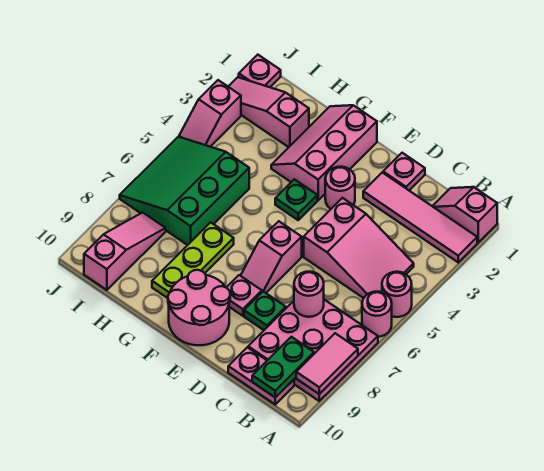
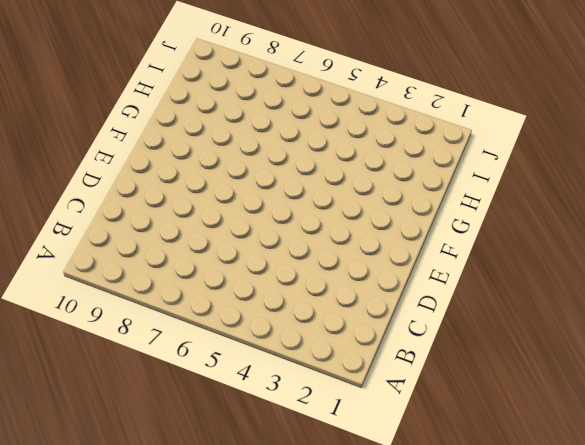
none -> pink slope A1:B1 level 1 top A
none -> pink tile A2:D2 level 1
none -> pink round brick A5 level 1

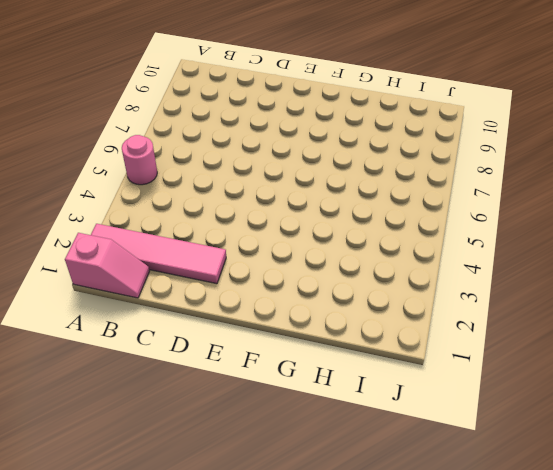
none -> pink round brick A6 level 1
none -> pink plate A7:C9 level 1
none -> pink slope B4:D5 level 1 top D

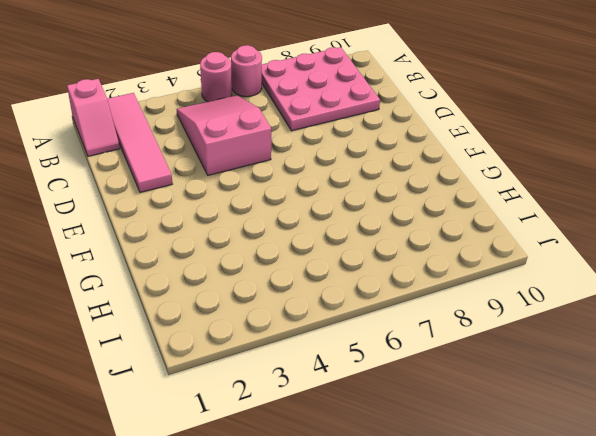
none -> pink plate B10:C10 level 1
none -> pink plate D1 level 1
none -> green plate D8 level 1

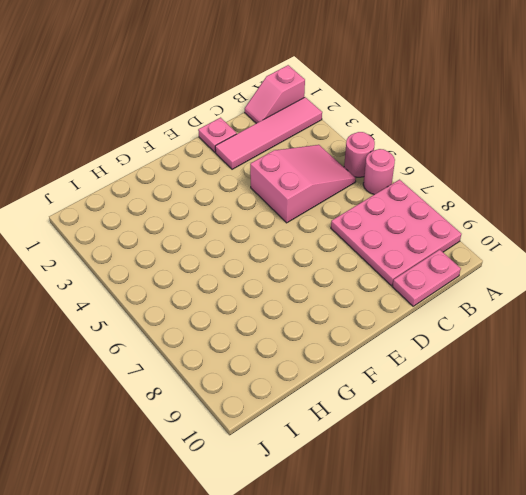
none -> green plate D8 level 1
none -> pink round brick E3 level 1
none -> pink slope E6:E7 level 1 top 6

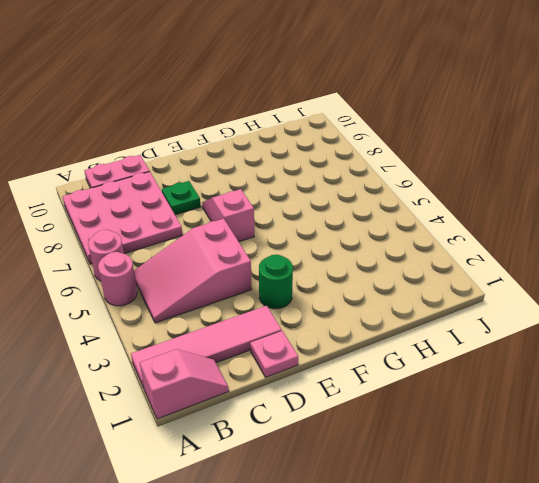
green round brick E3 level 1 -> pink round brick E3 level 1
none -> pink plate E8 level 1
none -> pink round brick E9:F10 level 1
none -> pink slope F1:G3 level 1 top F

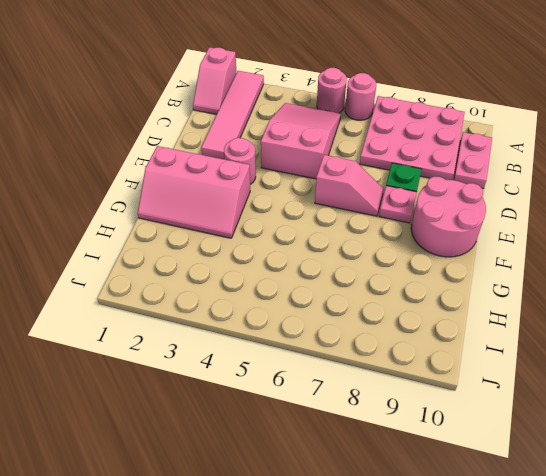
none -> pink plate D1 level 1
none -> green plate F4 level 1
none -> lime plate G7:G9 level 1

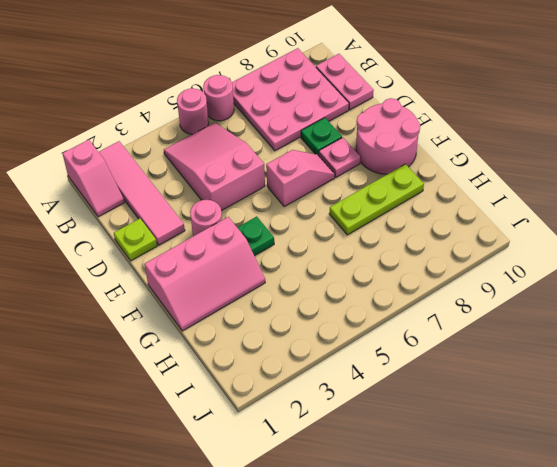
lime plate D1 level 1 -> pink plate D1 level 1
none -> pink slope H2:J2 level 1 top H
none -> green slope H5:J7 level 1 top H
none -> pink slope I8:I10 level 1 top 10

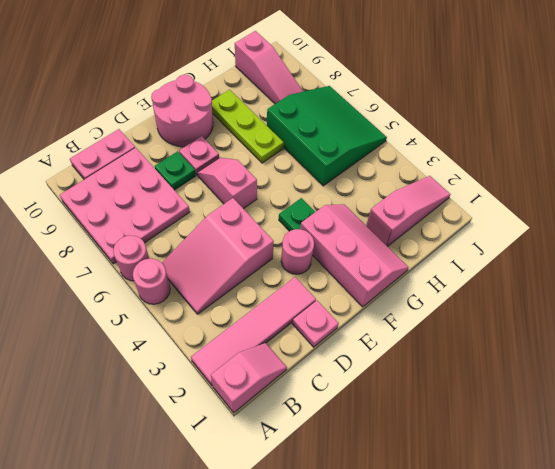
none -> pink plate J1 level 1
none -> pink slope J3:J4 level 1 top 3
none -> pink tile A8:A9 level 2

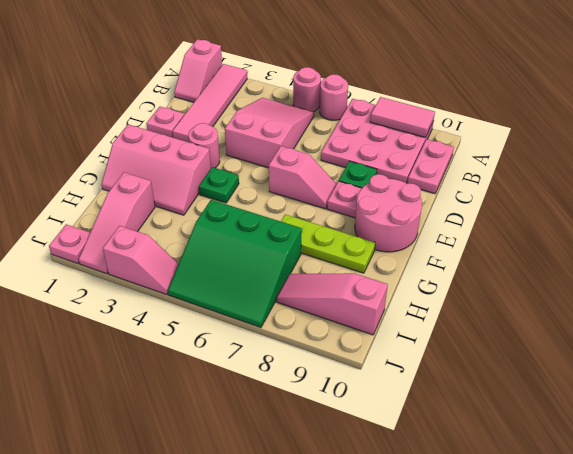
none -> green plate B9:B10 level 2
none -> pink round brick C7 level 2

